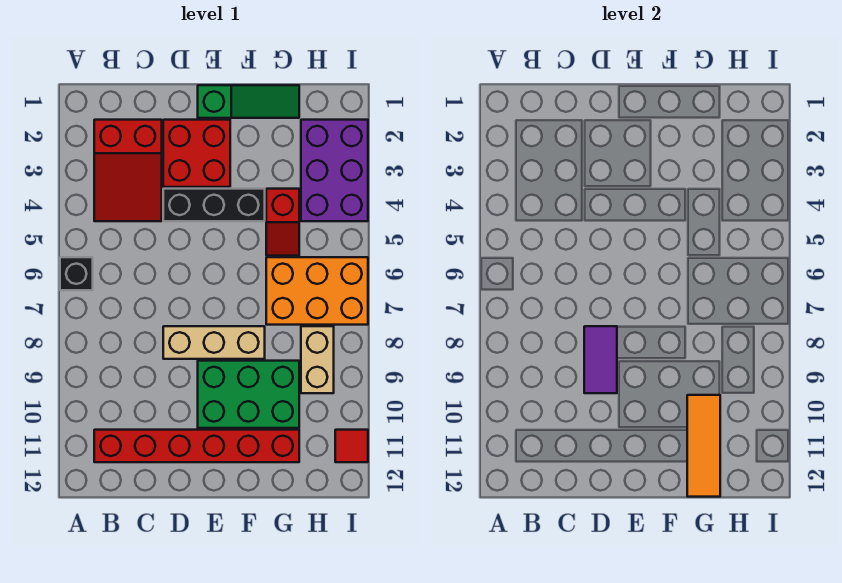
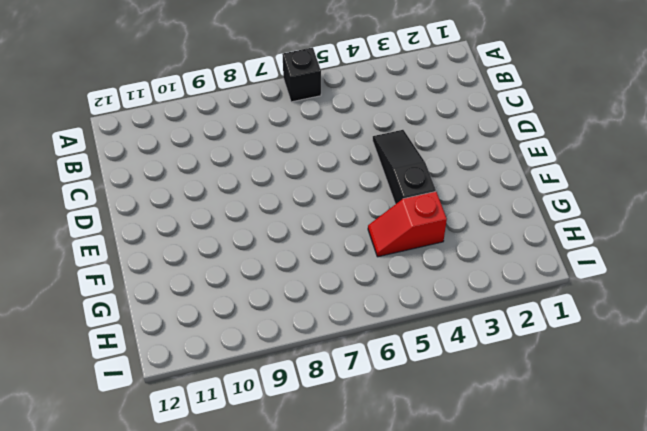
black slope D4:F4 level 1 top F -> black brick D4:F4 level 1
none -> red slope B2:C4 level 1 top 2
none -> red brick B11:G11 level 1
none -> red brick D2:E3 level 1

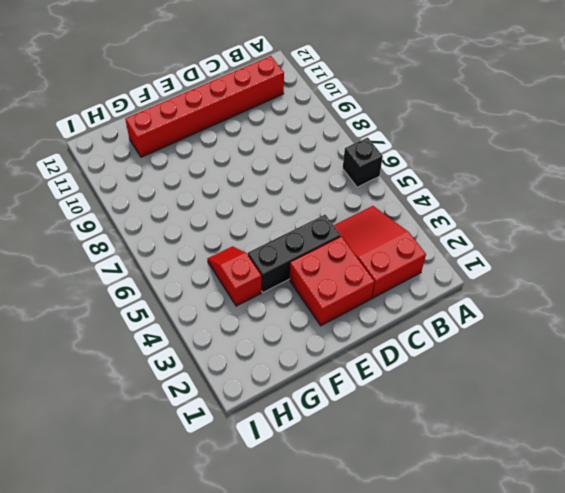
none -> tan brick D8:F8 level 1
none -> green slope E1:G1 level 1 top E
none -> green brick E9:G10 level 1

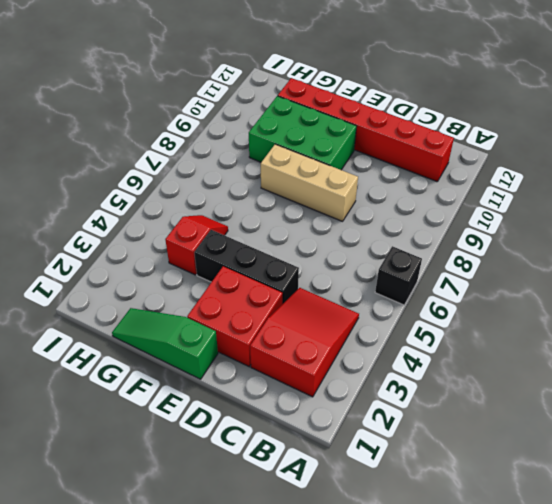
none -> orange brick G6:I7 level 1
none -> purple brick H2:I4 level 1
none -> tan brick H8:H9 level 1

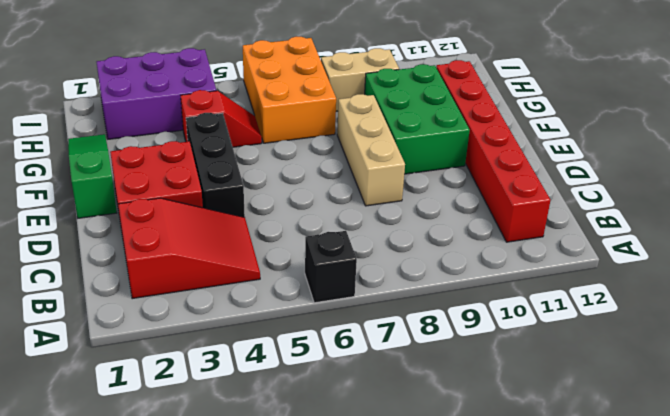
none -> red tile I11 level 1
none -> purple tile D8:D9 level 2
none -> orange tile G10:G12 level 2

